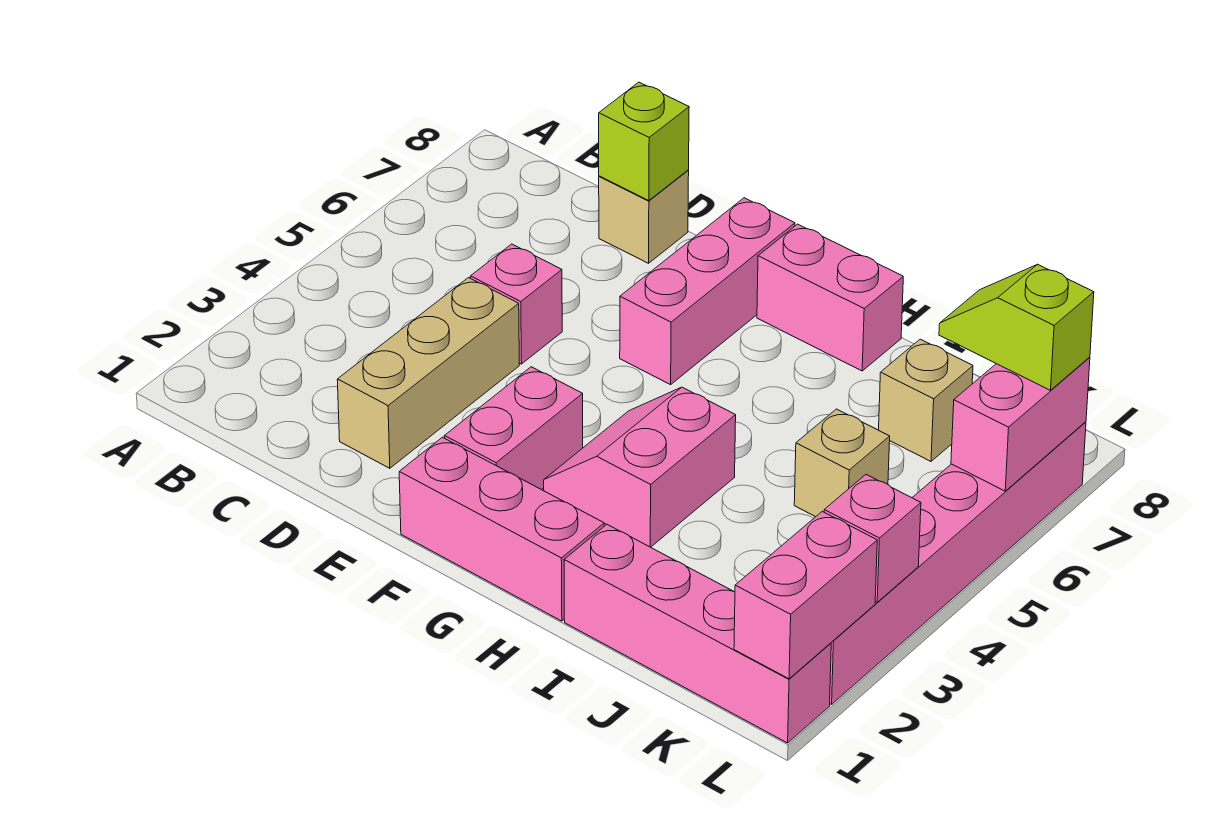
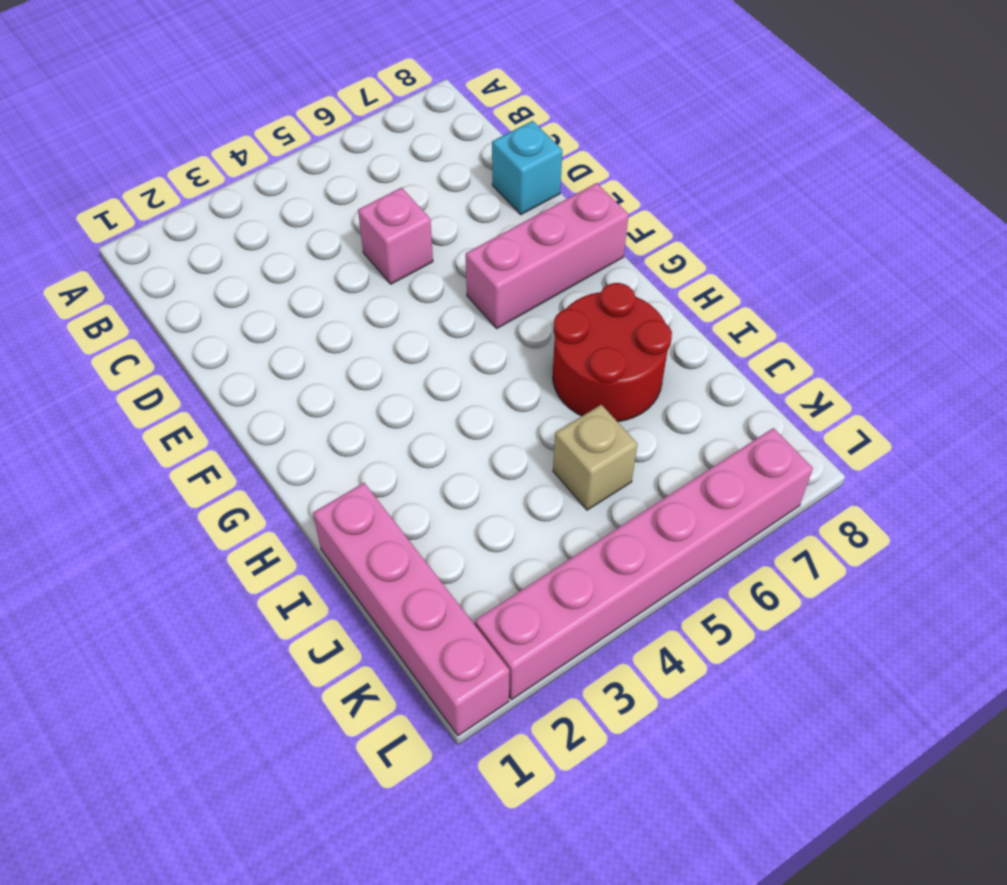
cyan brick D8 level 1 -> tan brick D8 level 1
red round brick H6:I7 level 1 -> none
none -> tan brick D2:D4 level 1
none -> pink brick F1:H1 level 1
none -> pink brick F2:F3 level 1

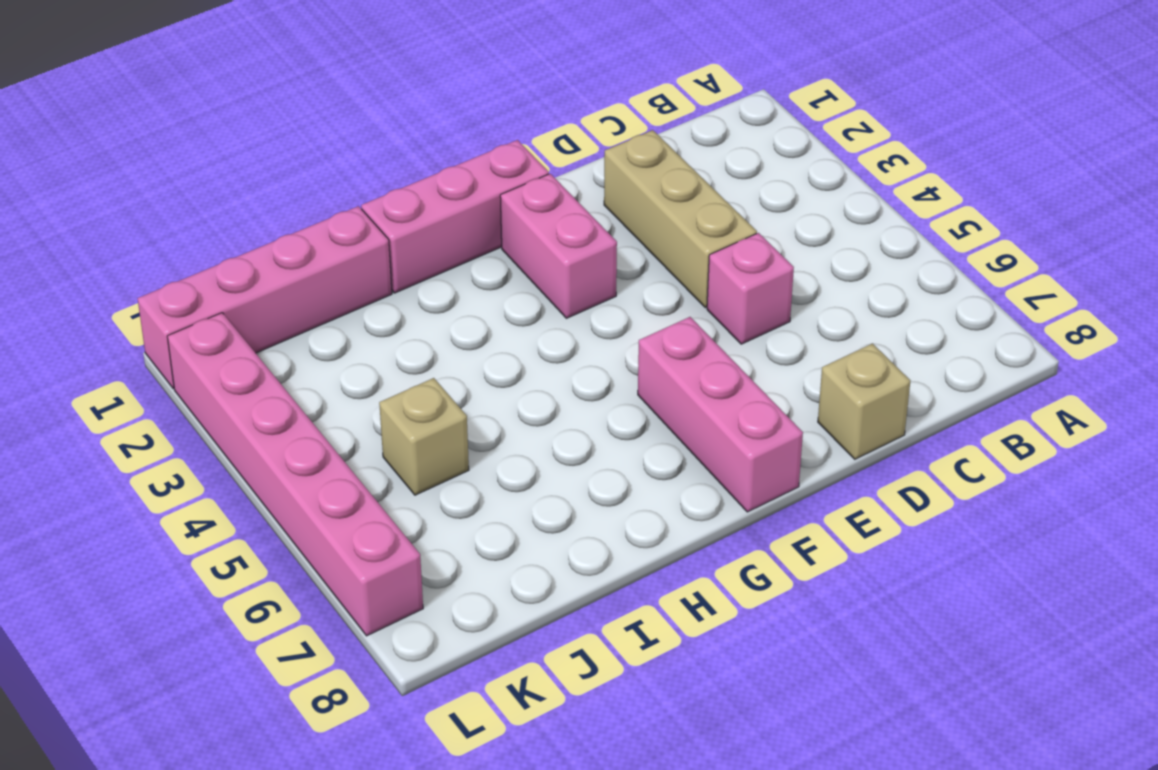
none -> pink slope G3:H4 level 1 top H
none -> pink brick G8:H8 level 1
none -> tan brick J7 level 1

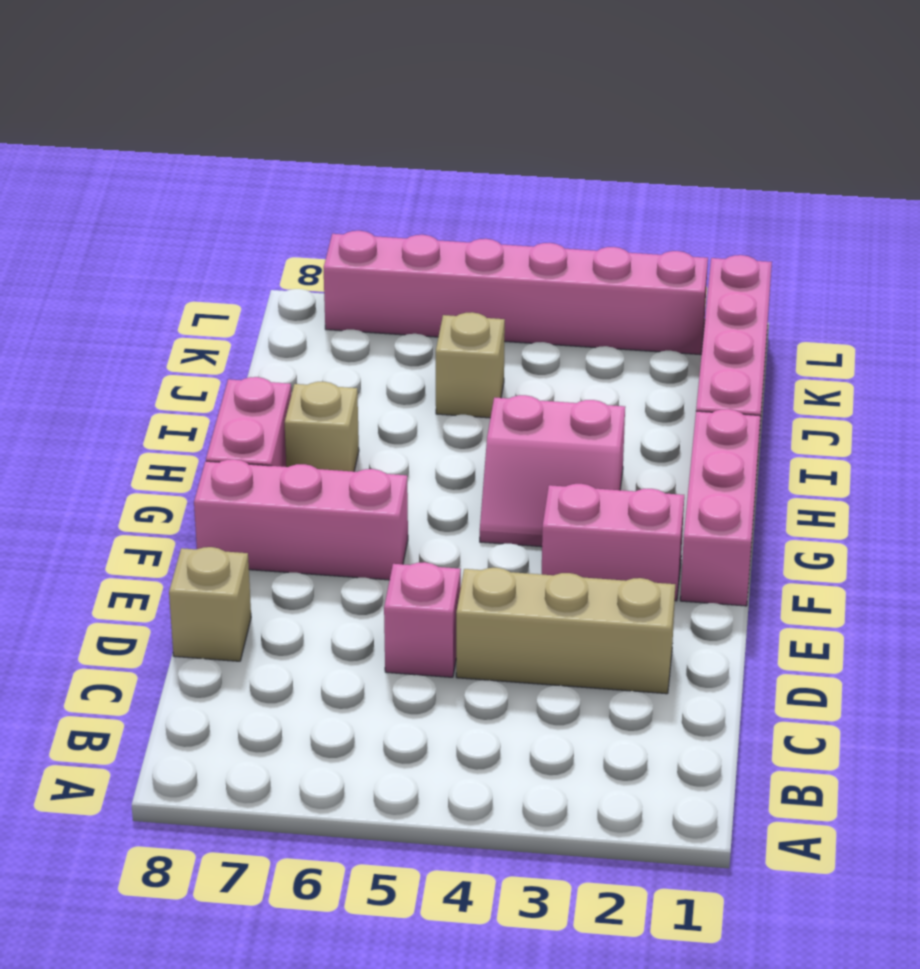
tan brick H7 level 1 -> tan brick J7 level 1
none -> lime brick D8 level 2
none -> pink brick L1:L2 level 2
none -> pink brick L3 level 2

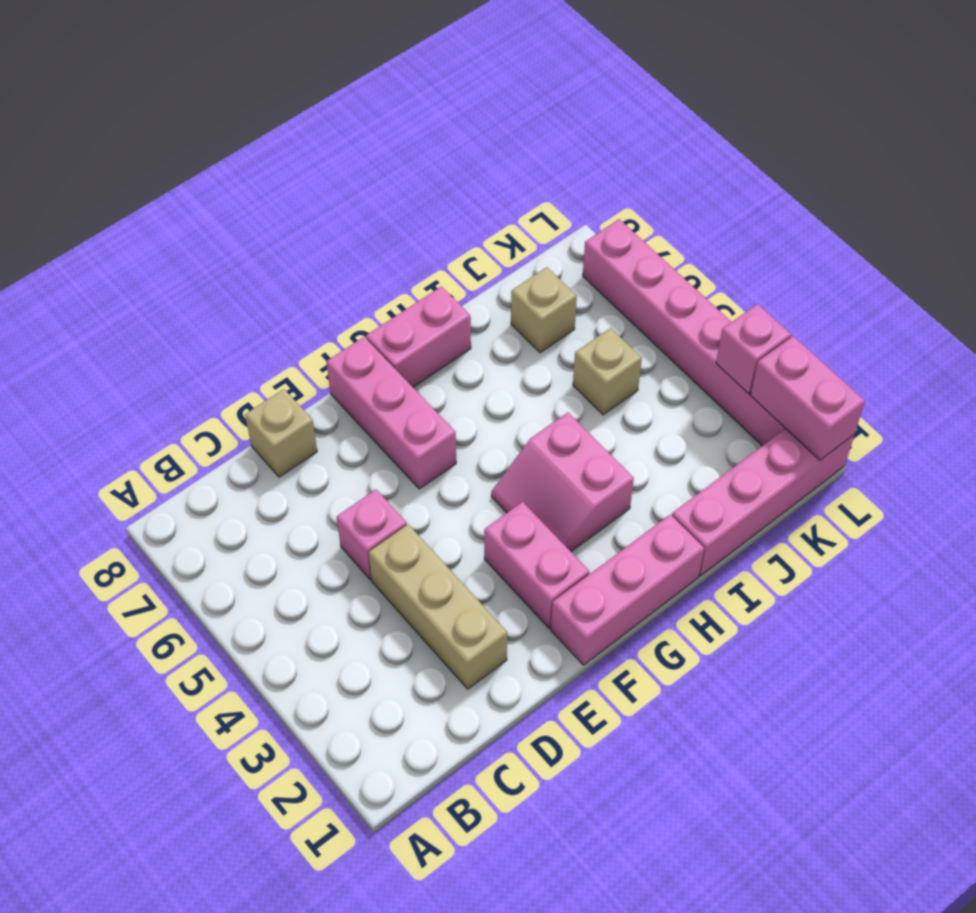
none -> lime brick D8 level 2
none -> pink brick L6:L7 level 2
none -> lime slope K7:L7 level 3 top L

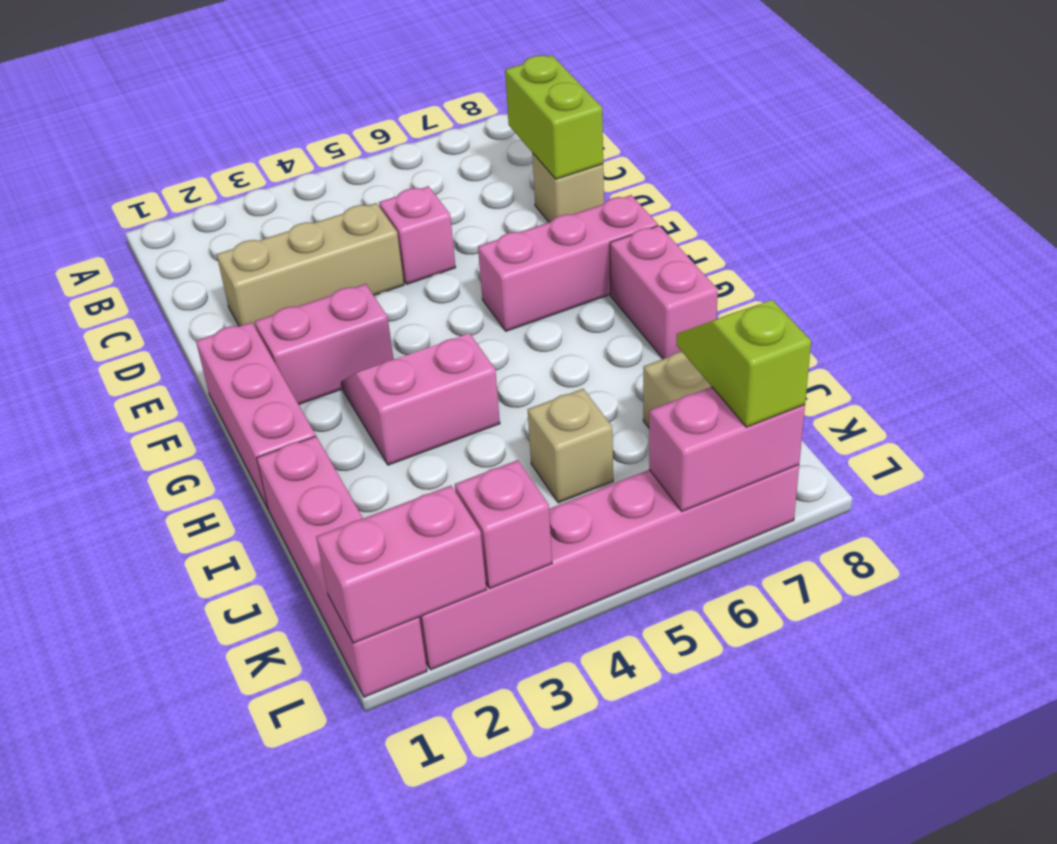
lime brick C8:D8 level 2 -> lime brick D8 level 2

